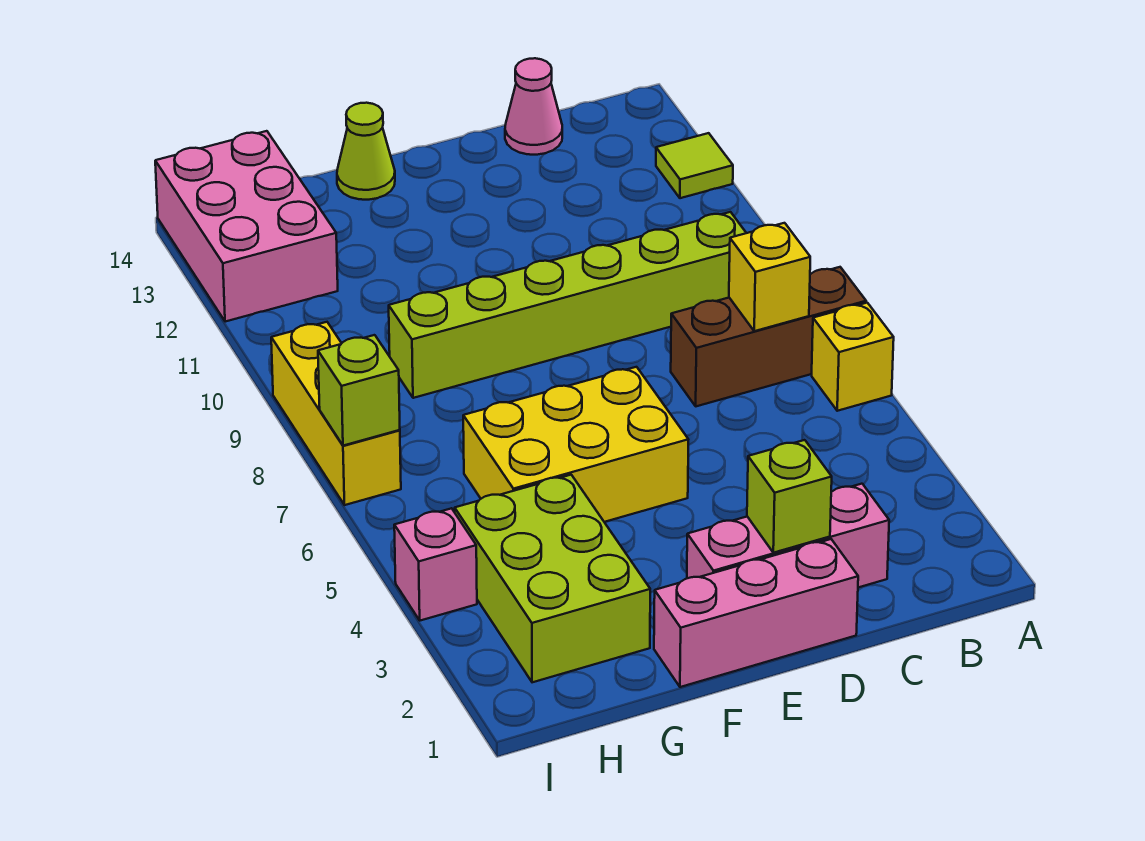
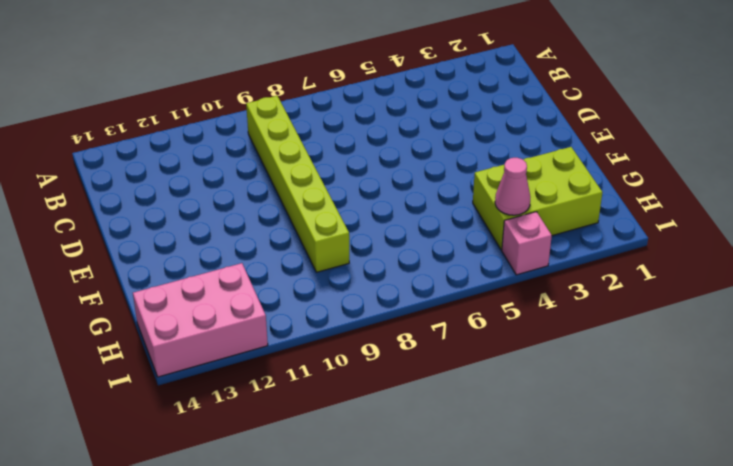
pink cone H4 level 2 -> pink cone C14 level 1
none -> yellow brick A6 level 1
none -> brown brick A7:C7 level 1
none -> lime tile A12 level 1

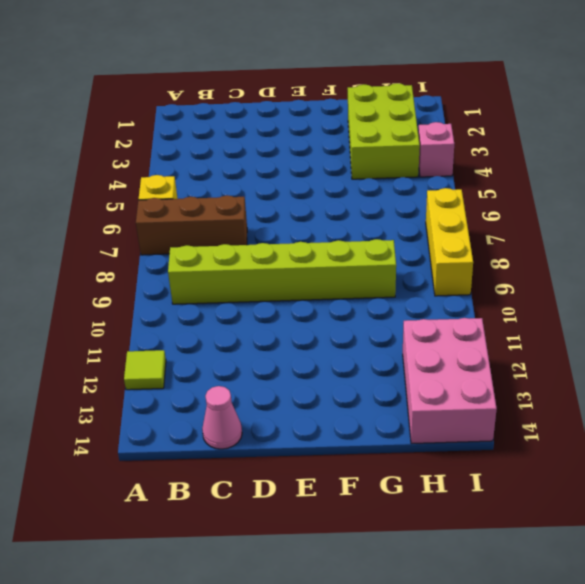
none -> pink brick C2:E2 level 1
none -> pink brick D1:F1 level 1
none -> yellow brick E5:G6 level 1

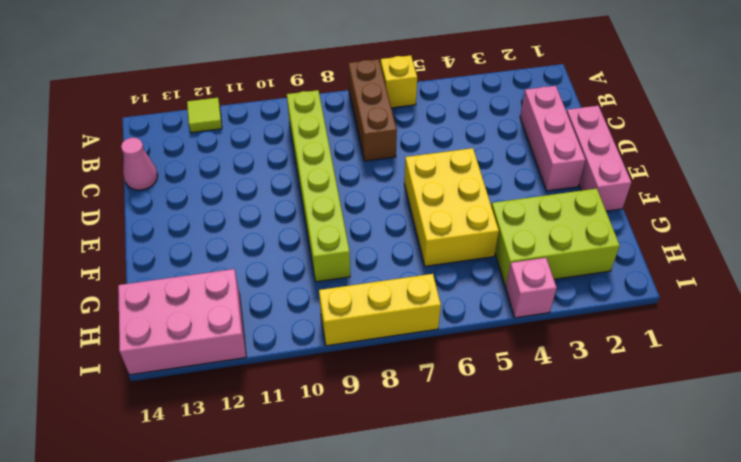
none -> lime cone F14 level 1
none -> yellow brick B7 level 2
none -> lime brick D2 level 2

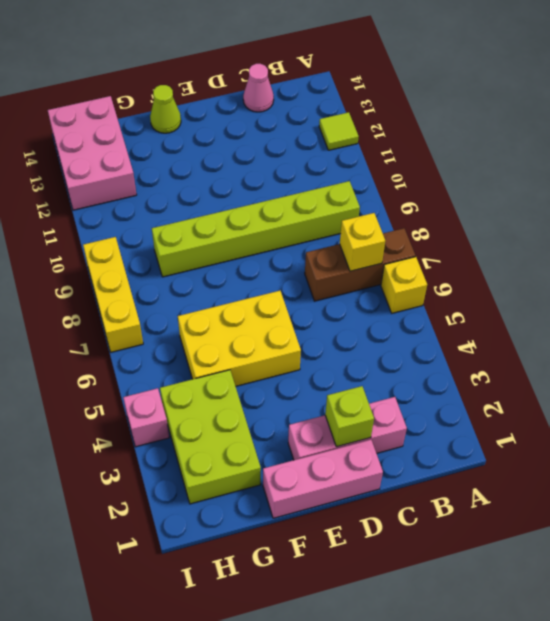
none -> lime brick I7 level 2

